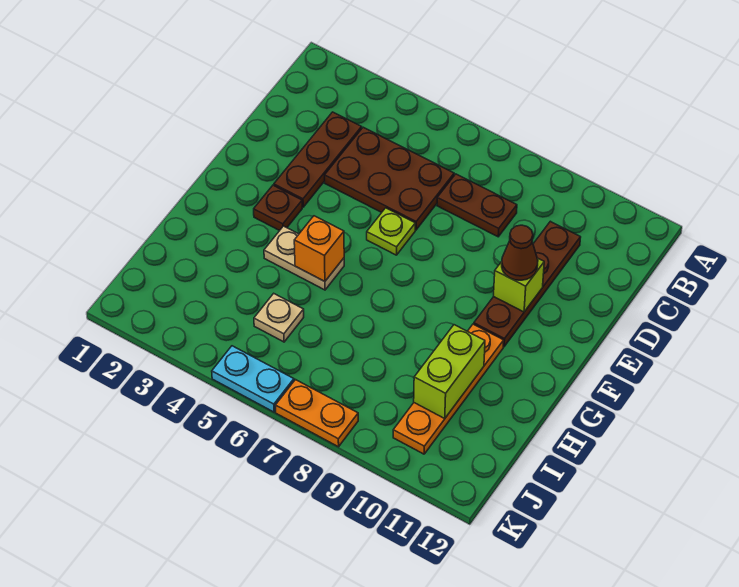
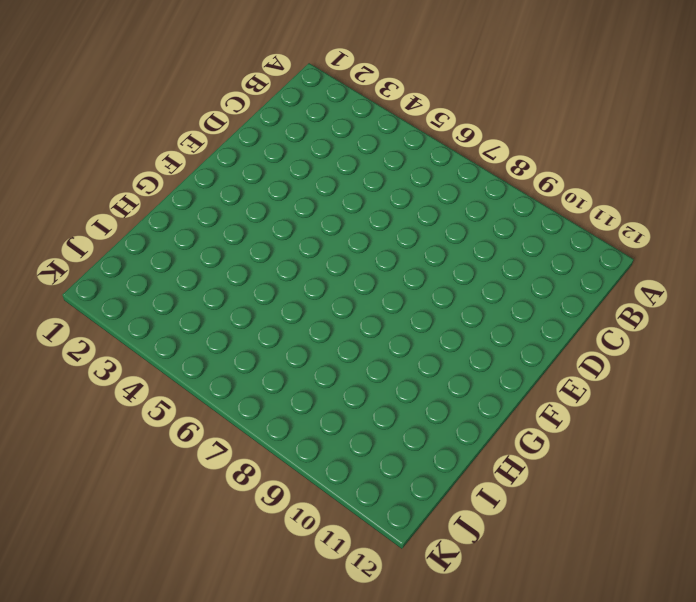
none -> brown plate C3:E3 level 1
none -> brown plate C4:D6 level 1
none -> brown plate C7:C8 level 1

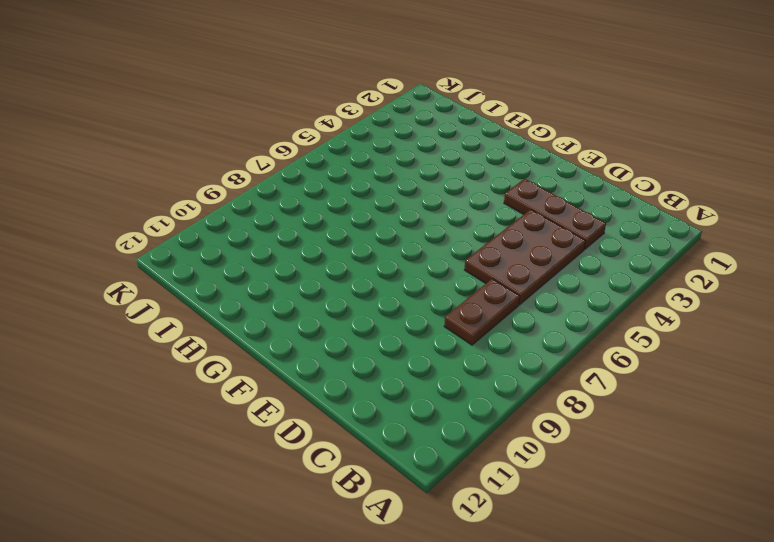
none -> brown plate C10:F10 level 1
none -> lime plate E6 level 1
none -> brown plate F3 level 1

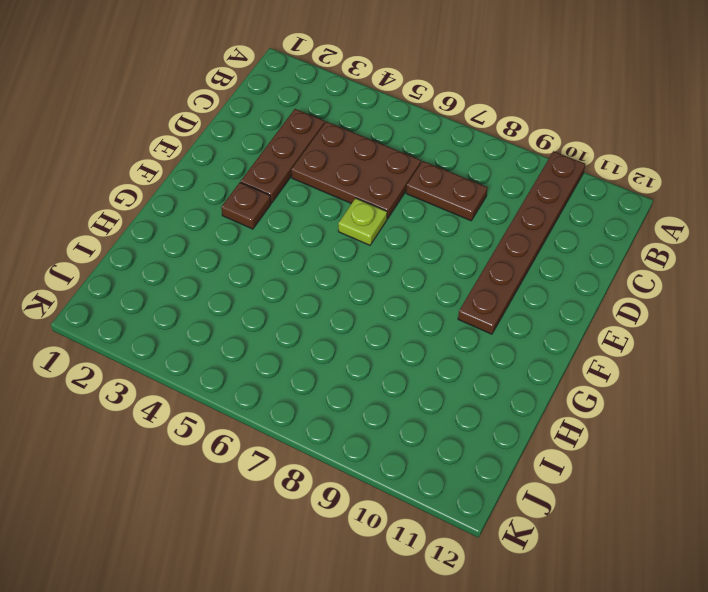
brown plate A10:F10 level 1 -> brown plate C10:F10 level 1
none -> tan plate G4:G5 level 1
none -> orange plate G10:J10 level 1
none -> tan plate I5 level 1

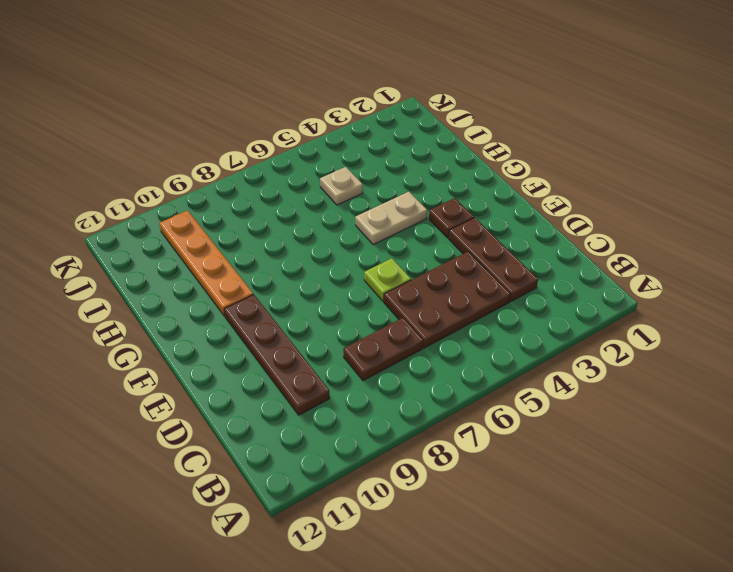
none -> cyan plate K5:K6 level 1
none -> orange plate K7:K8 level 1
none -> lime brick E10 level 2

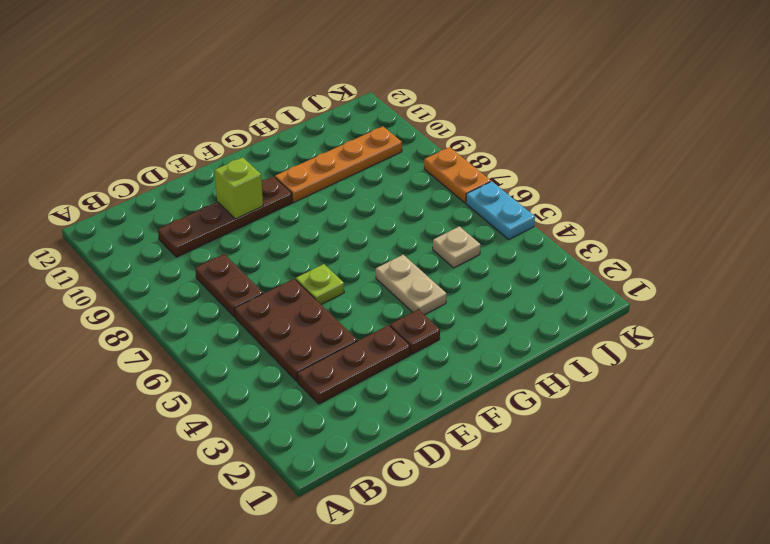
none -> orange brick G5 level 2
none -> lime brick H10:I10 level 2
none -> brown cone E10 level 3

